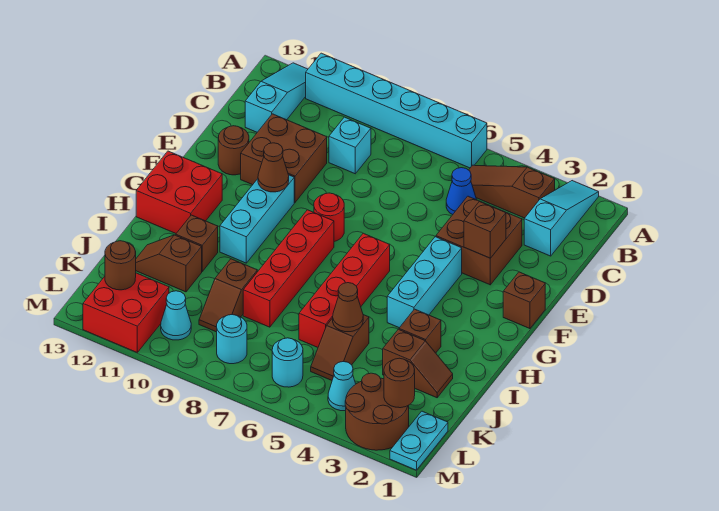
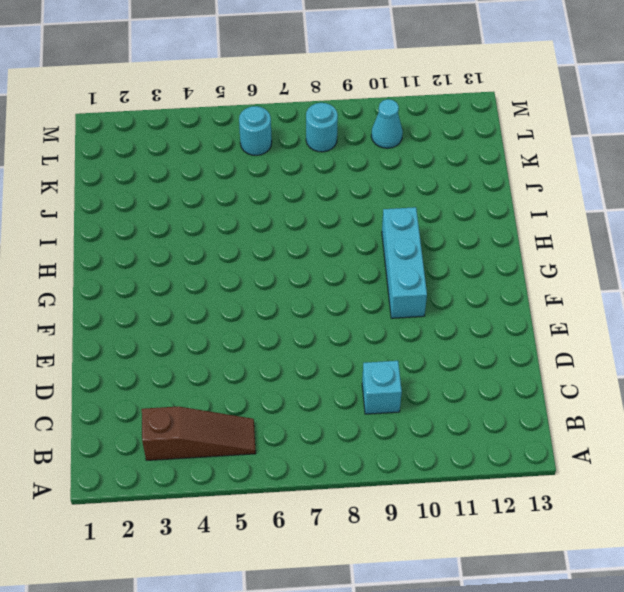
none -> cyan slope A2:C2 level 1 top C
none -> cyan brick A6:A11 level 1
none -> cyan slope A12:C12 level 1 top C
none -> blue cone C5 level 1

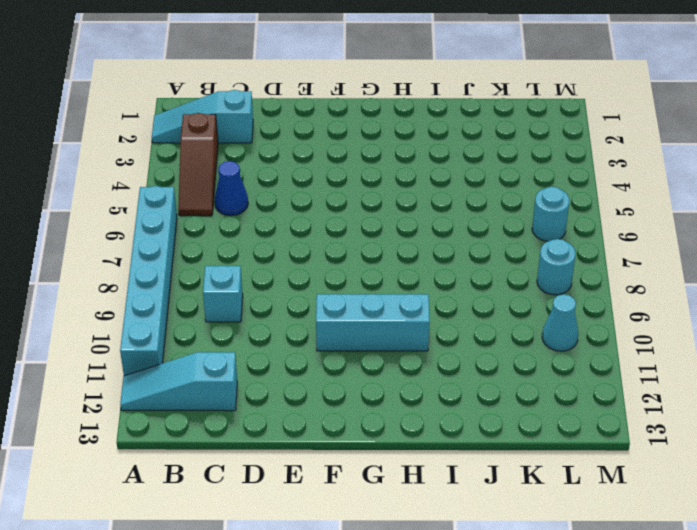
none -> brown brick D3:E4 level 1
none -> brown brick D10:E11 level 1
none -> brown round brick E12 level 1
none -> brown brick F1 level 1

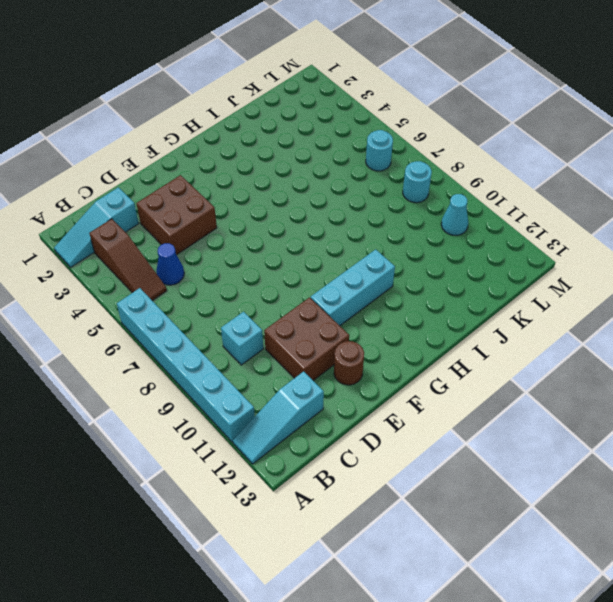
none -> brown brick F1 level 1
none -> cyan brick F4:H4 level 1
none -> red round brick F8 level 1
none -> red brick G6:J6 level 1

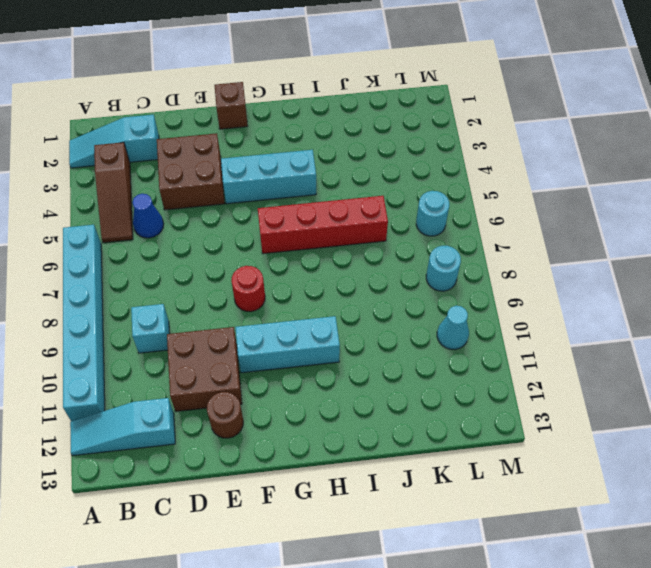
none -> red brick G8:J8 level 1
none -> red brick G12:H13 level 1
none -> brown brick I3 level 1
none -> brown brick I11 level 1

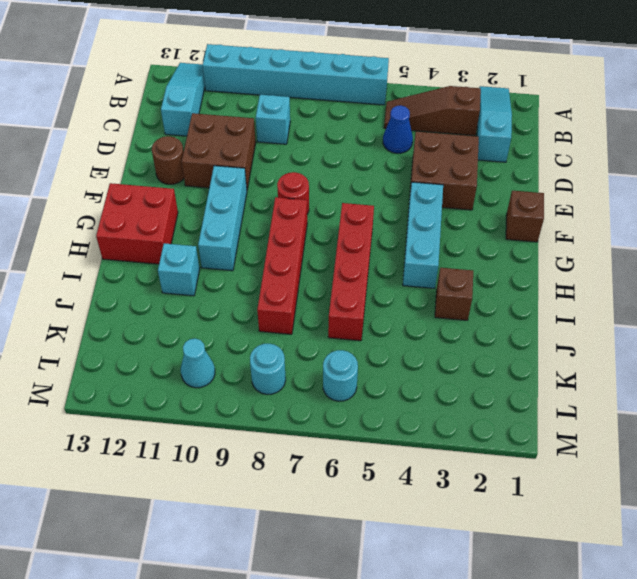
cyan brick I11 level 1 -> brown brick I11 level 1
none -> brown slope J2:J3 level 1 top 3
none -> brown slope J5:K5 level 1 top J
none -> brown slope J9:K9 level 1 top J
none -> brown slope J11:J12 level 1 top 11

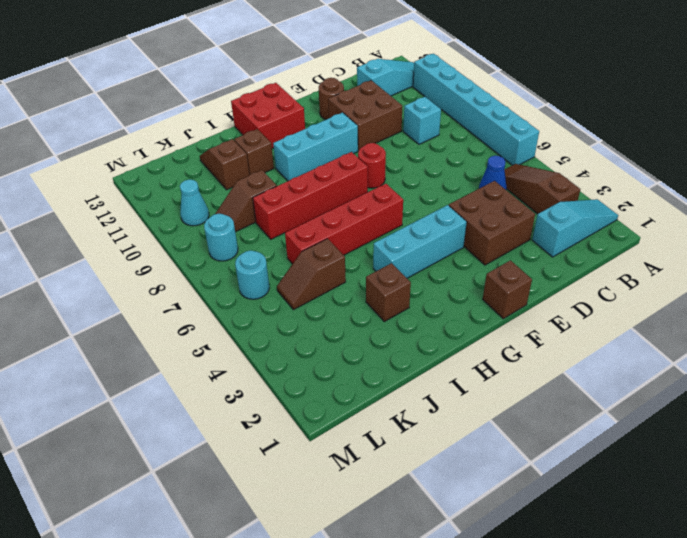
none -> brown slope J2:J3 level 1 top 3
none -> cyan plate L1:M1 level 1
none -> brown round brick L2:M3 level 1
none -> cyan cone L4 level 1

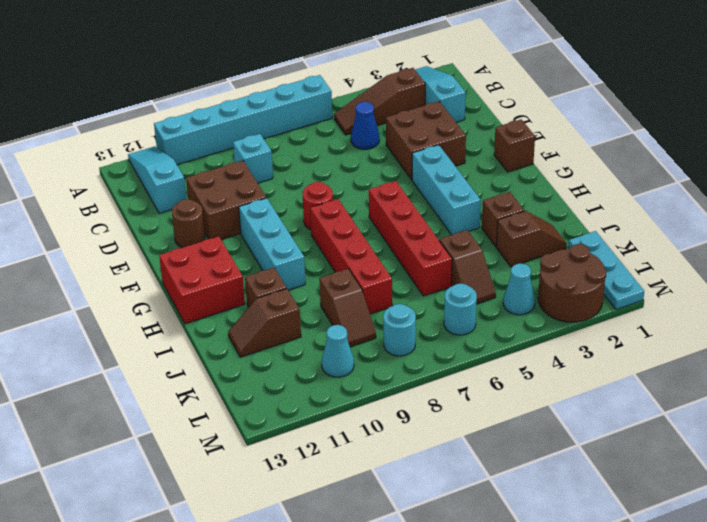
cyan plate K1:M1 level 1 -> cyan plate L1:M1 level 1
none -> red brick L11:M12 level 1
none -> brown brick E3 level 2
none -> brown cone F10 level 2
none -> brown cone J5 level 2

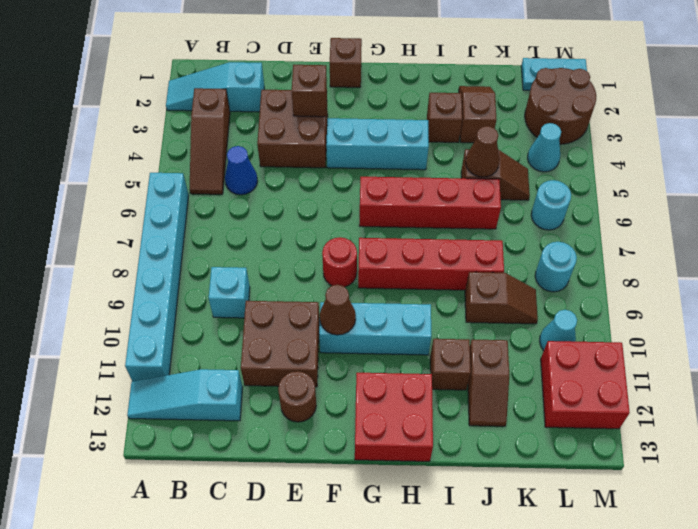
none -> brown round brick L2 level 2
none -> brown round brick L12 level 2

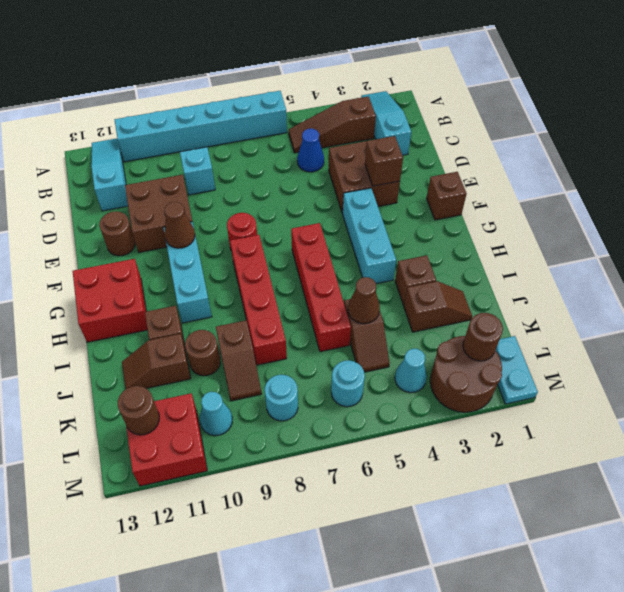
brown round brick J10 level 1 -> none

